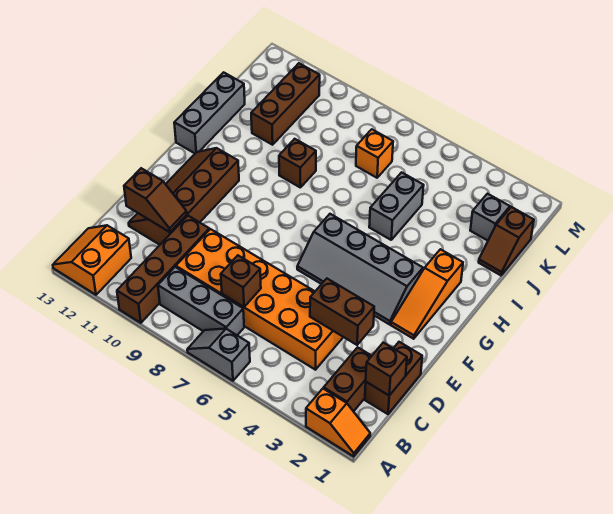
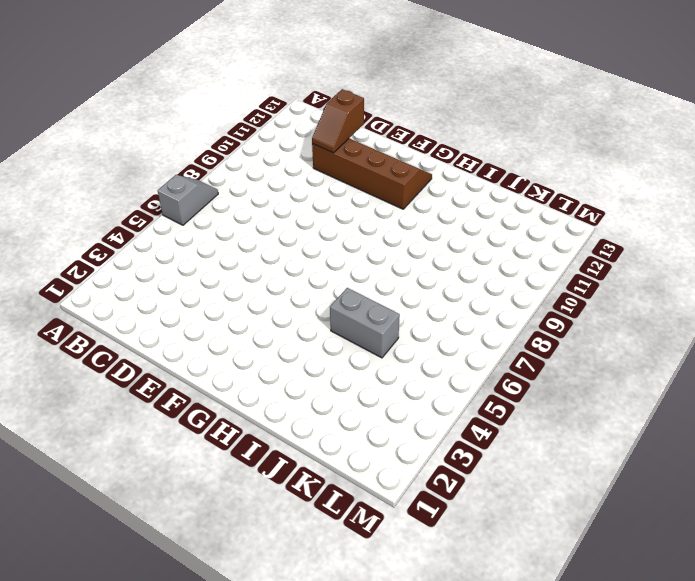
none -> orange slope A1:A2 level 1 top 2
none -> brown brick A10:D10 level 1
none -> orange slope A12:B13 level 1 top 12

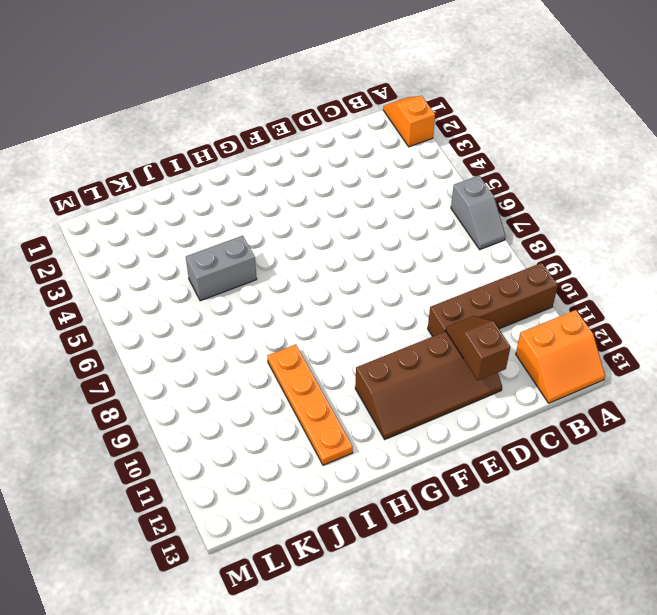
orange plate I9:I12 level 1 -> brown brick I9 level 1
none -> brown brick B2:C2 level 1
none -> grey brick B7:B9 level 1
none -> brown brick C1:D1 level 1

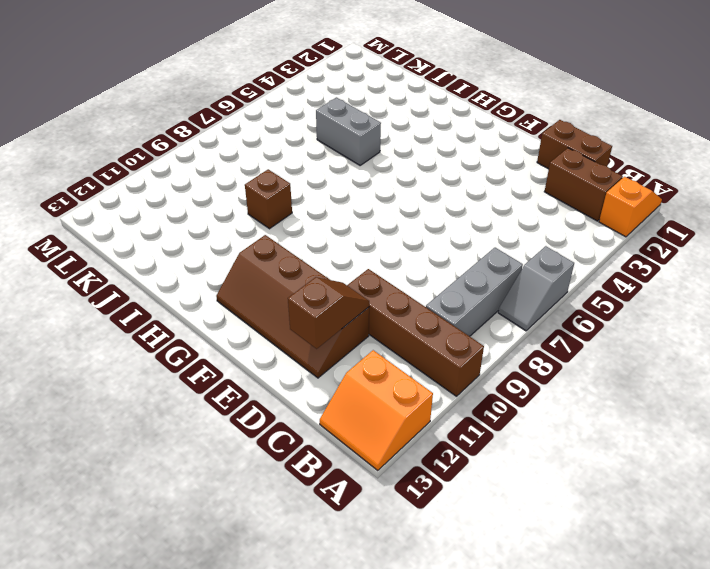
none -> orange brick C4:D9 level 1
none -> orange slope F2:H2 level 1 top H
none -> grey slope F3:G6 level 1 top G

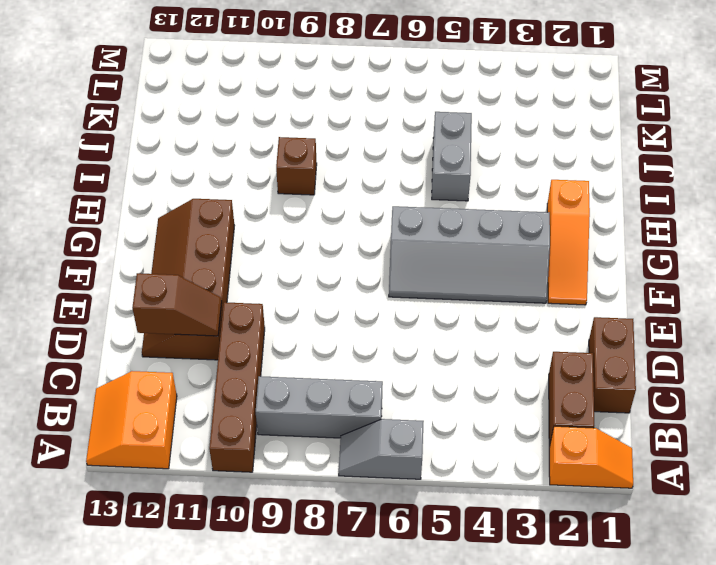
none -> orange brick C4:D9 level 1
none -> grey brick H13:J13 level 1
none -> brown slope J1:K1 level 1 top K

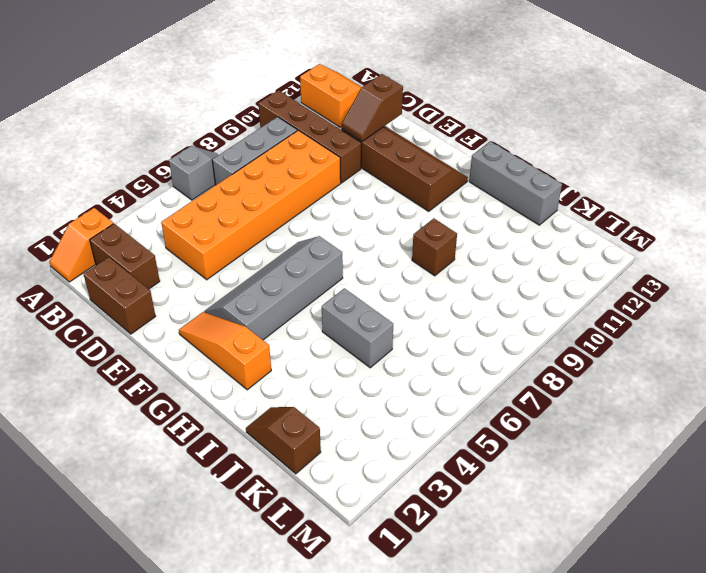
none -> brown brick J11:L11 level 1
none -> grey brick K2 level 1
none -> orange brick K7 level 1

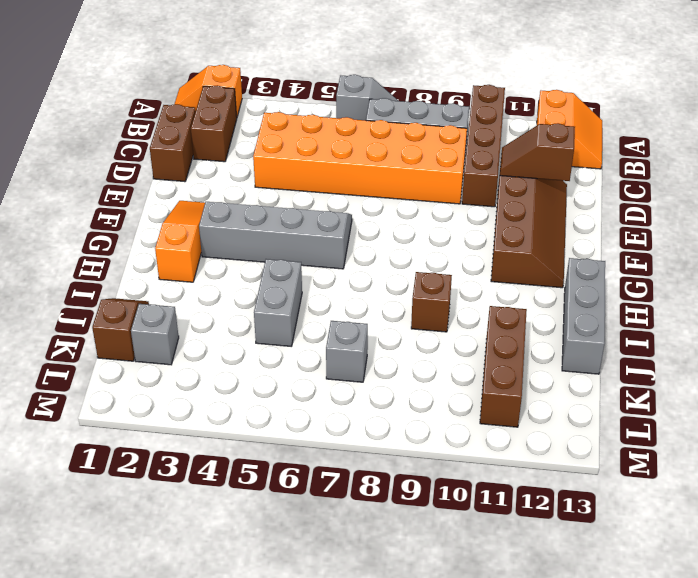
grey brick K7 level 1 -> orange brick K7 level 1
none -> brown brick C1 level 2
none -> brown brick C7 level 2
none -> brown brick D3:D4 level 2

